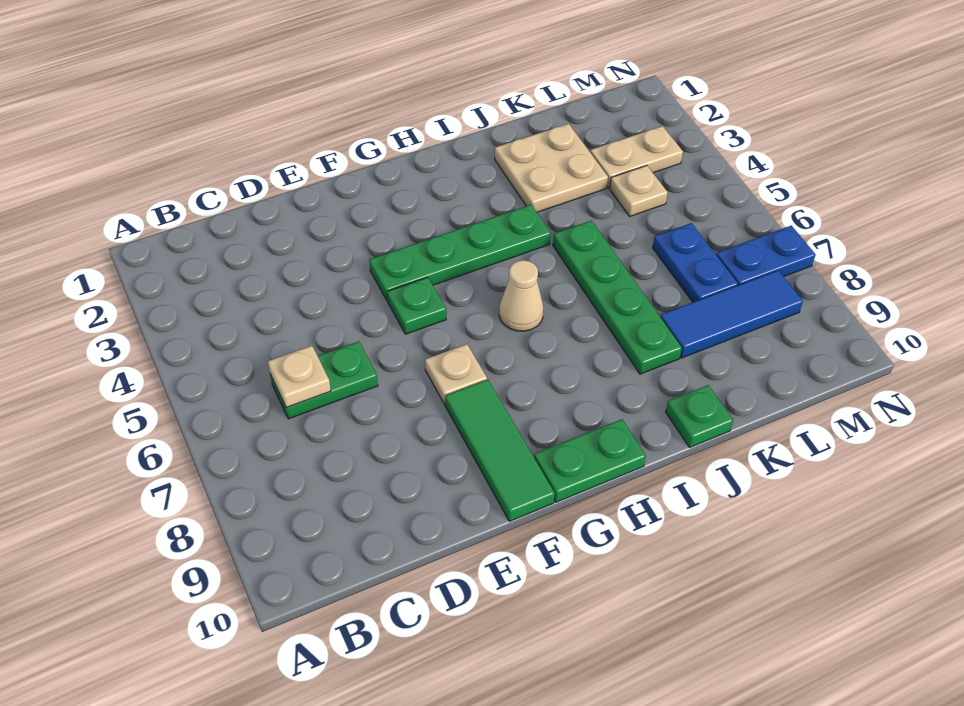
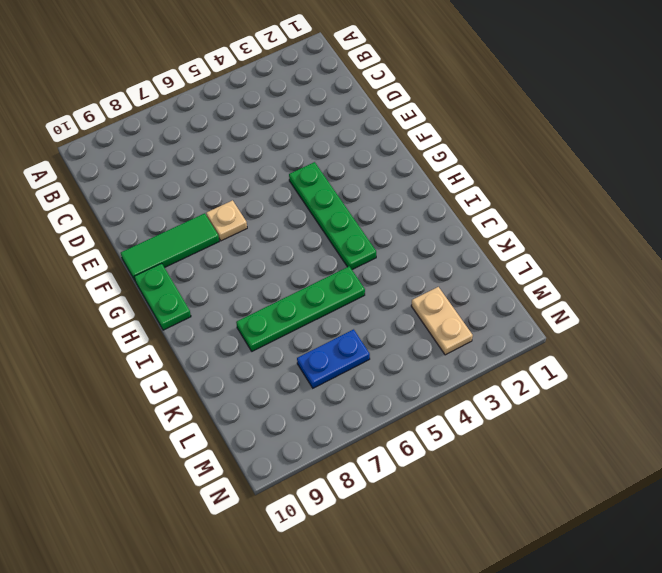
none -> green plate C6:D6 level 1
none -> green plate F5 level 1
none -> tan cone H6 level 1

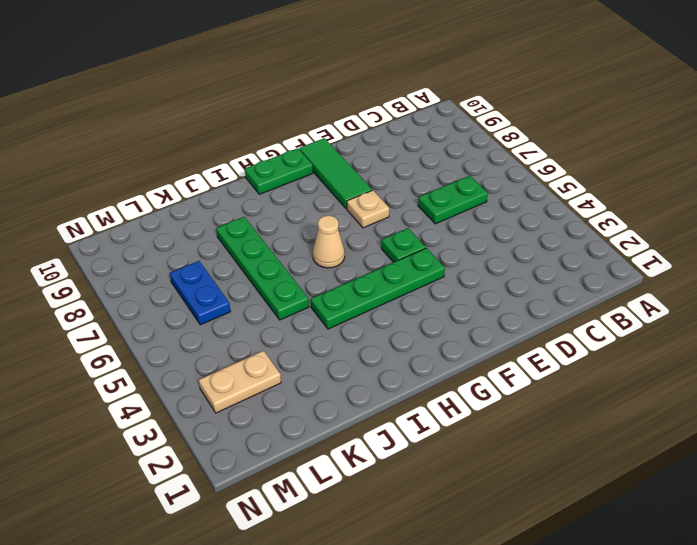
none -> tan plate J2:K3 level 1
none -> green plate J10 level 1
none -> blue tile K8:M8 level 1

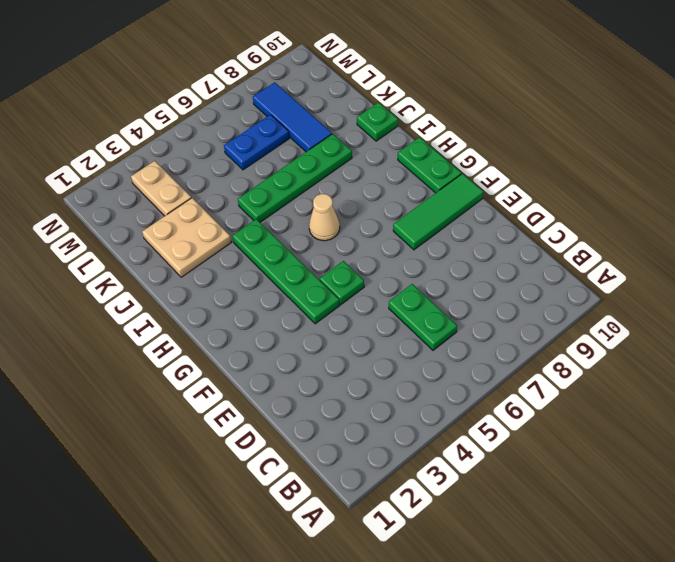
none -> tan plate F7 level 1
none -> tan plate L4 level 1
none -> blue plate M7:N7 level 1

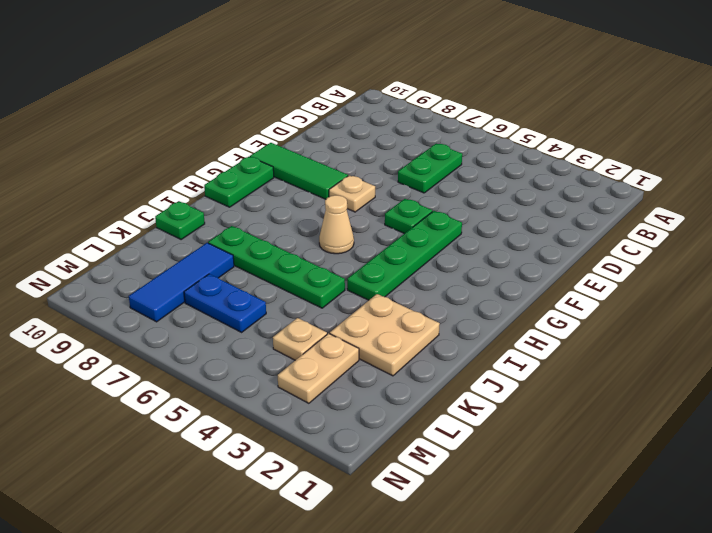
none -> blue plate M7:N7 level 1
none -> tan plate C6 level 2

